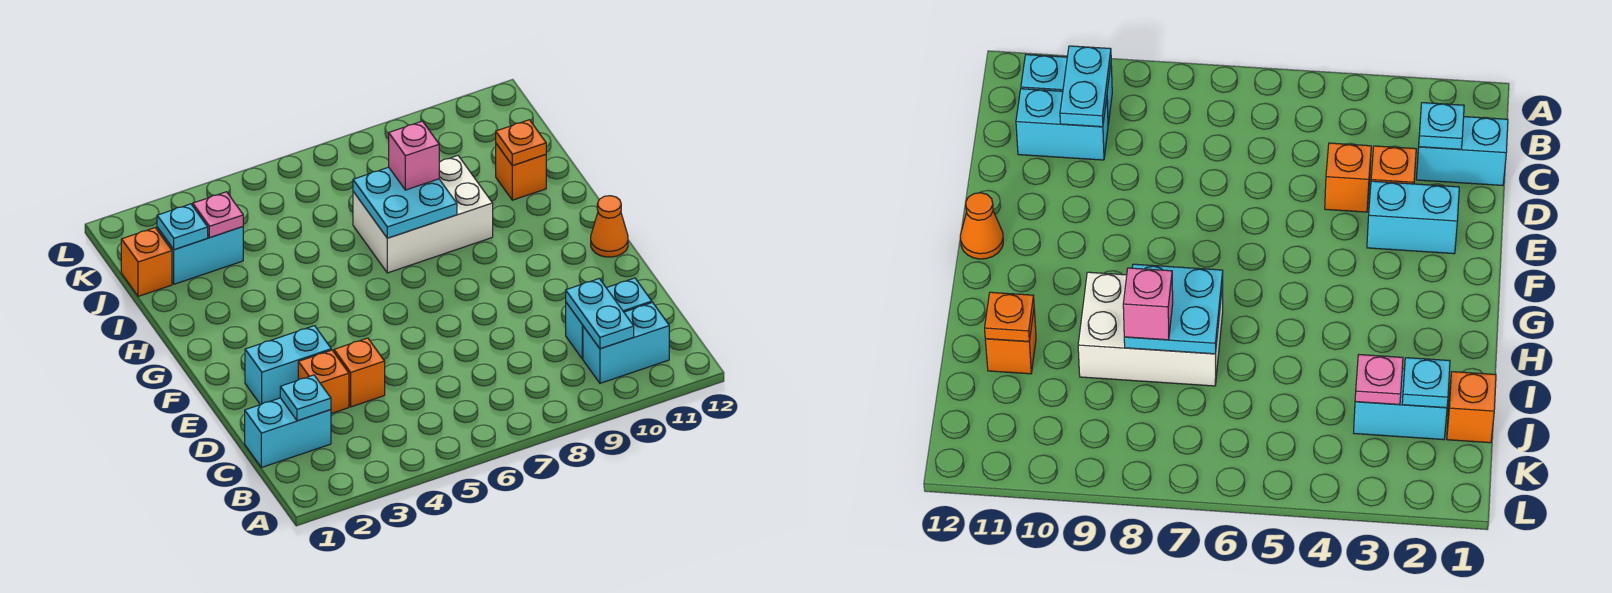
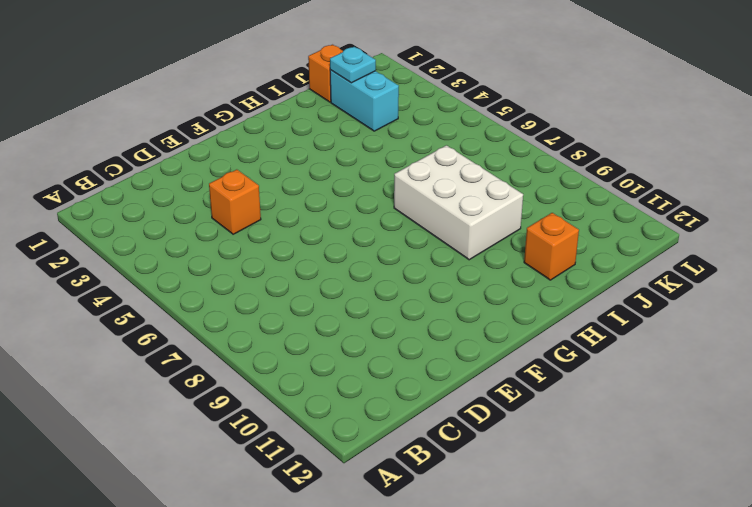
none -> cyan brick B10:B11 level 1
none -> cyan brick C1:C2 level 1
none -> cyan brick C10:C11 level 1

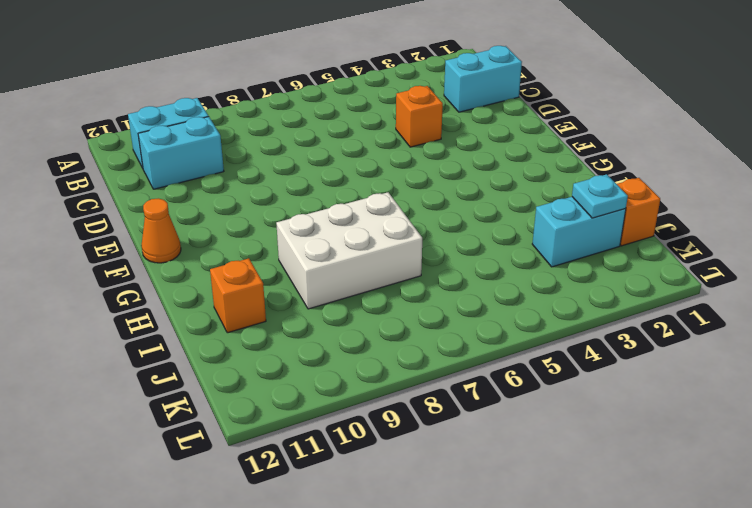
none -> orange brick D3 level 1
none -> cyan brick E2:E3 level 1
none -> cyan plate B10:C10 level 2

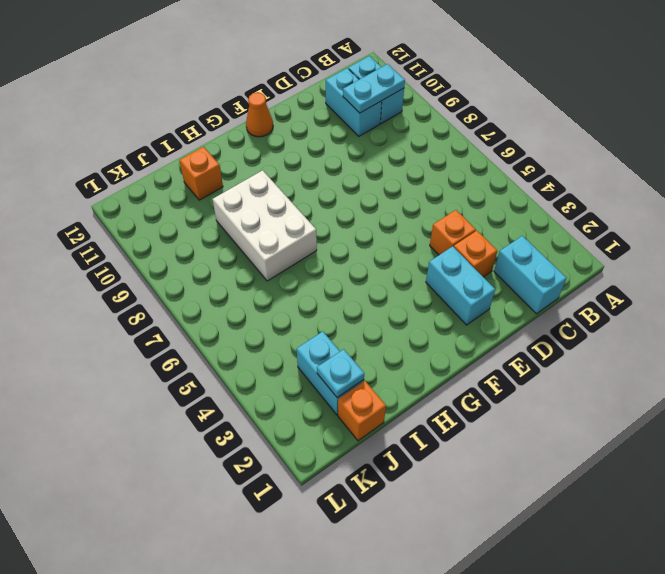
none -> cyan plate C2 level 2
none -> cyan plate H7:I8 level 2
none -> orange plate I11 level 2

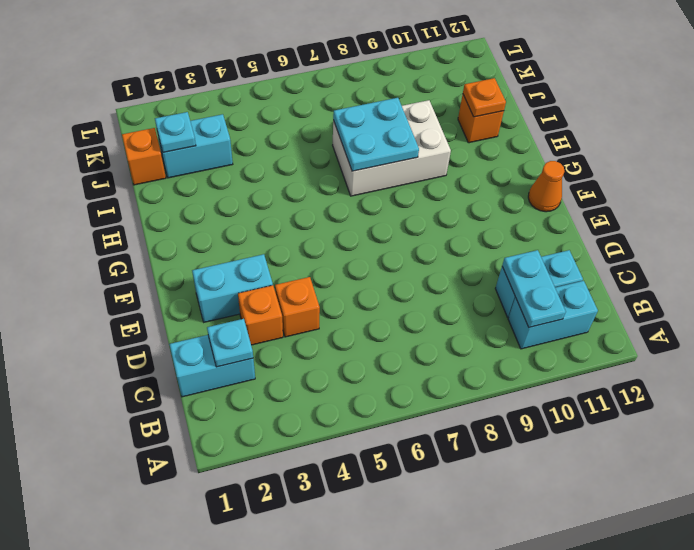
none -> pink plate J3 level 2
none -> pink brick I8 level 3

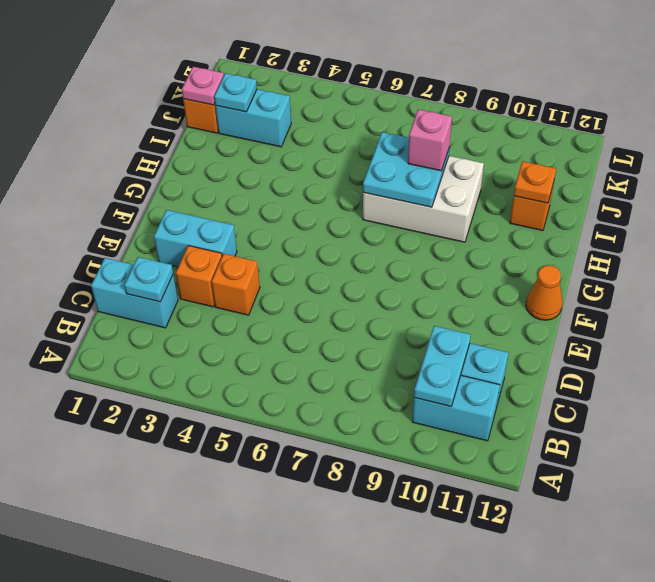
pink plate J1 level 2 -> pink plate J3 level 2

